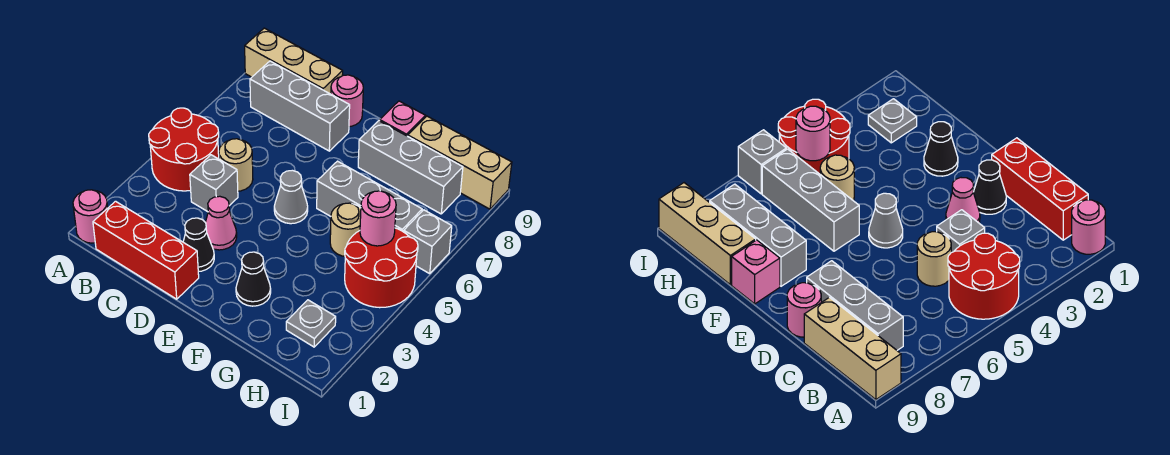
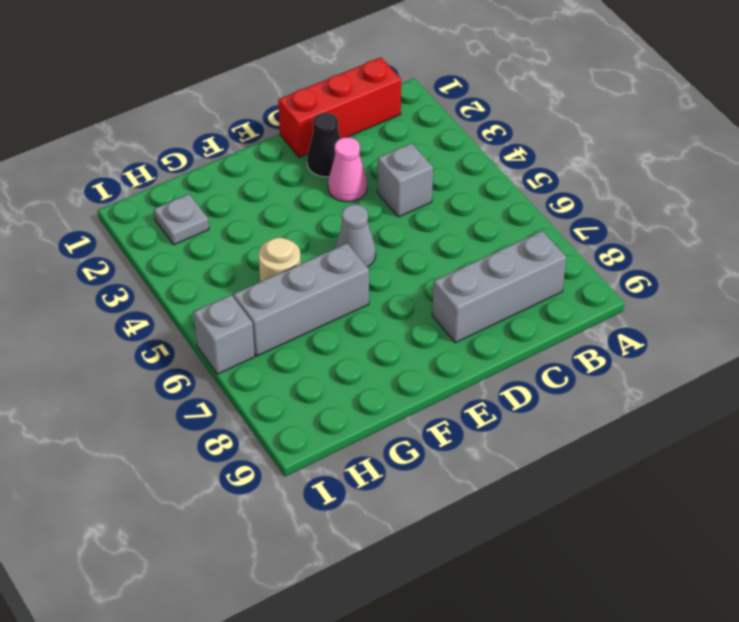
none -> pink round brick A1 level 1
none -> red round brick A4:B5 level 1
none -> tan brick A9:C9 level 1

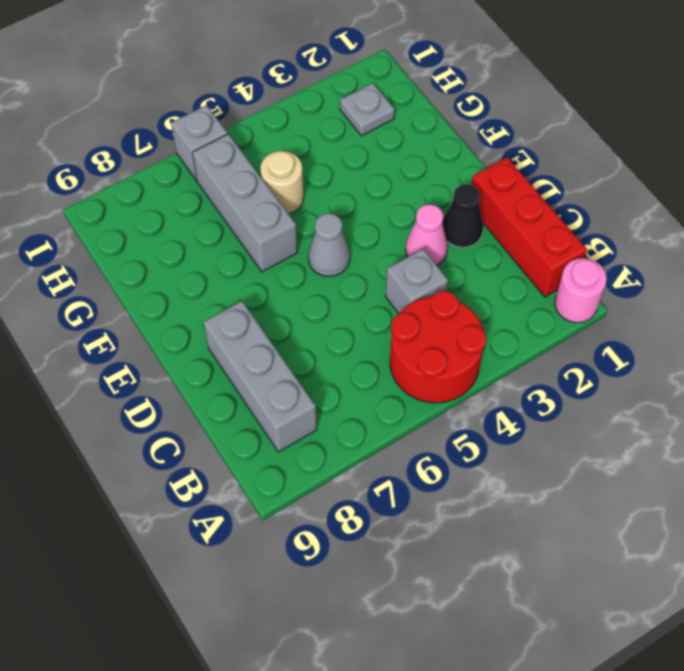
none -> tan brick A9:C9 level 1
none -> tan round brick C5 level 1
none -> pink round brick D9 level 1

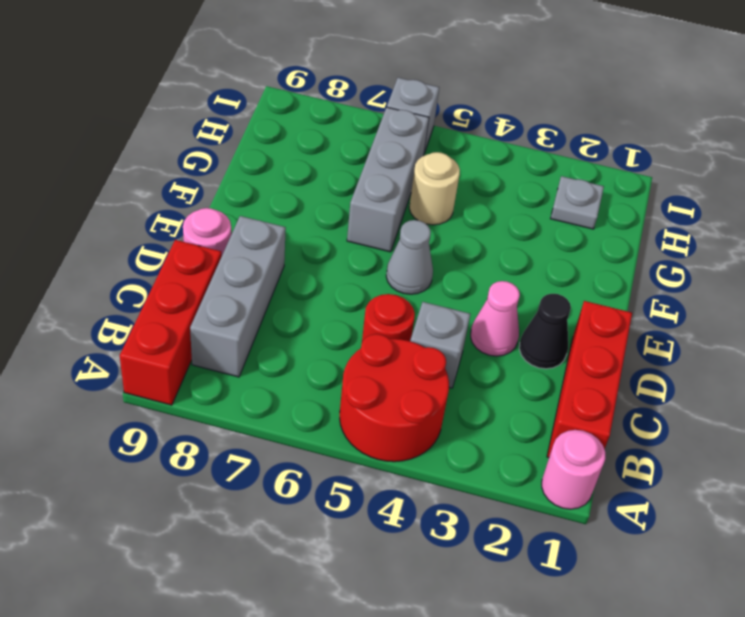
red brick A9:C9 level 1 -> tan brick A9:C9 level 1
red round brick C5 level 1 -> tan round brick C5 level 1
none -> black cone F2 level 1
none -> grey brick F8:H8 level 1
none -> pink brick F9 level 1

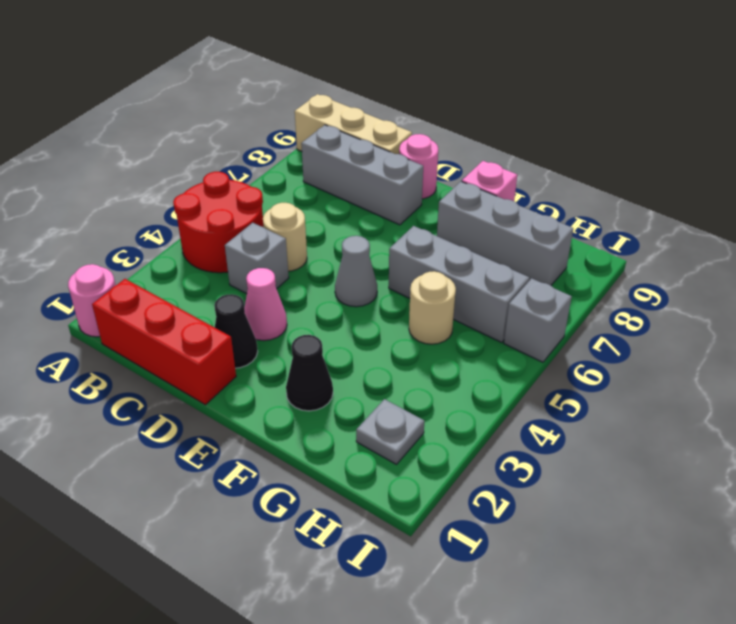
none -> tan brick G9:I9 level 1
none -> red round brick H4:I5 level 1
none -> pink round brick H5 level 2

